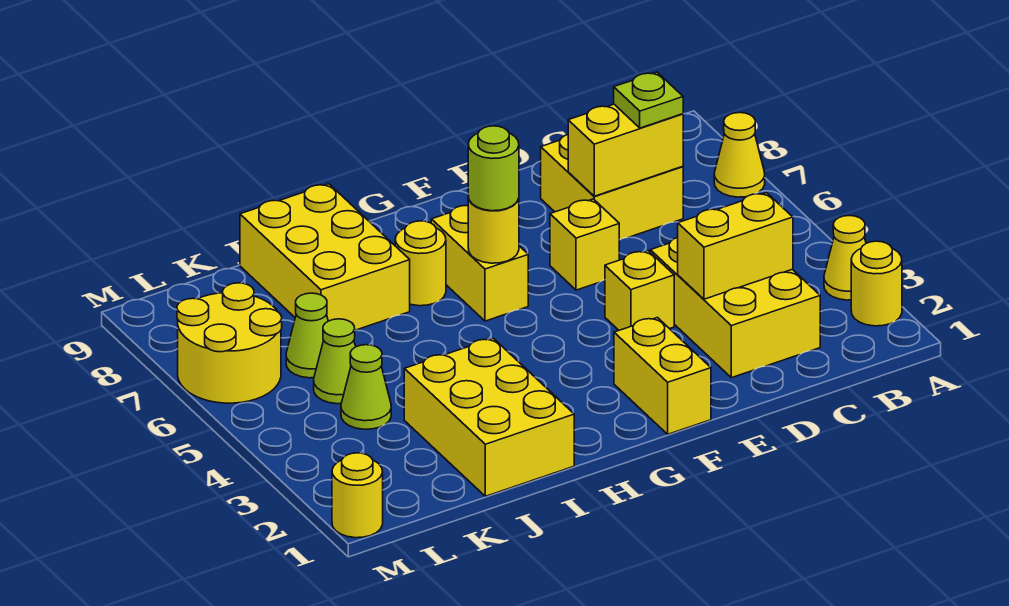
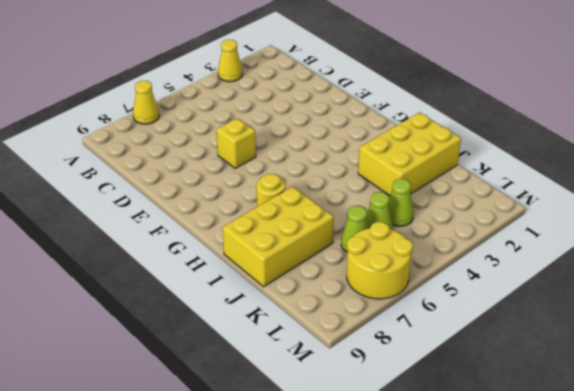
none -> yellow round brick A2 level 1
none -> yellow brick C2:D4 level 1
none -> yellow brick C7:D8 level 1

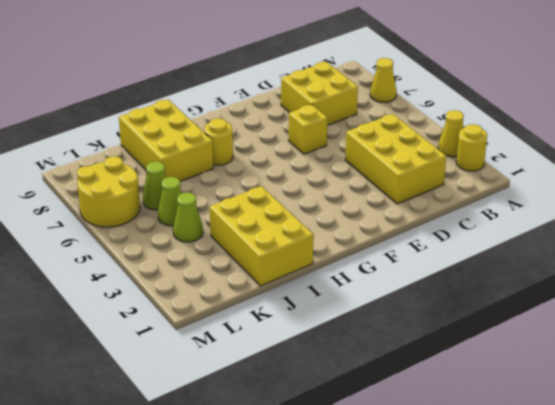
none -> yellow brick E4 level 1
none -> yellow brick F1:F2 level 1
none -> yellow brick G6:G7 level 1

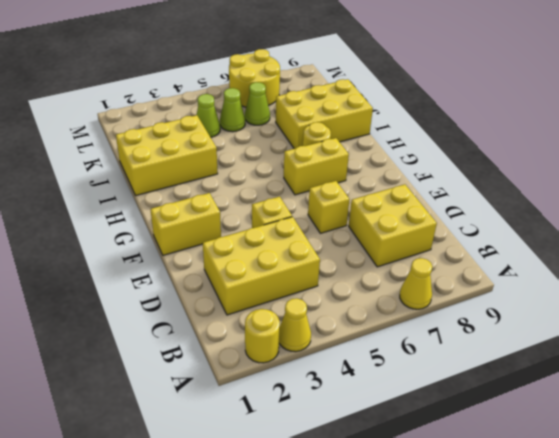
none -> yellow round brick M1 level 1
none -> yellow brick C3:D3 level 2
none -> yellow brick C7:D7 level 2

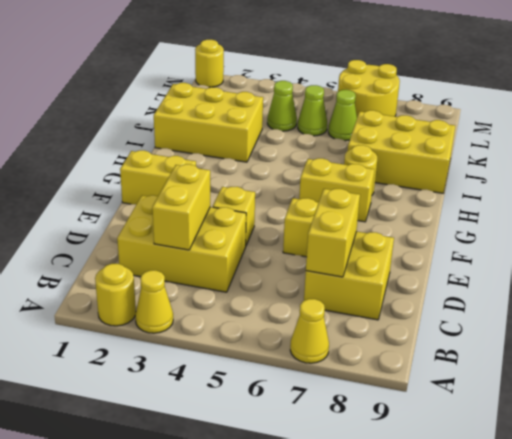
none -> yellow round brick G6 level 2
none -> lime plate C7 level 3
none -> lime round brick G6 level 3

